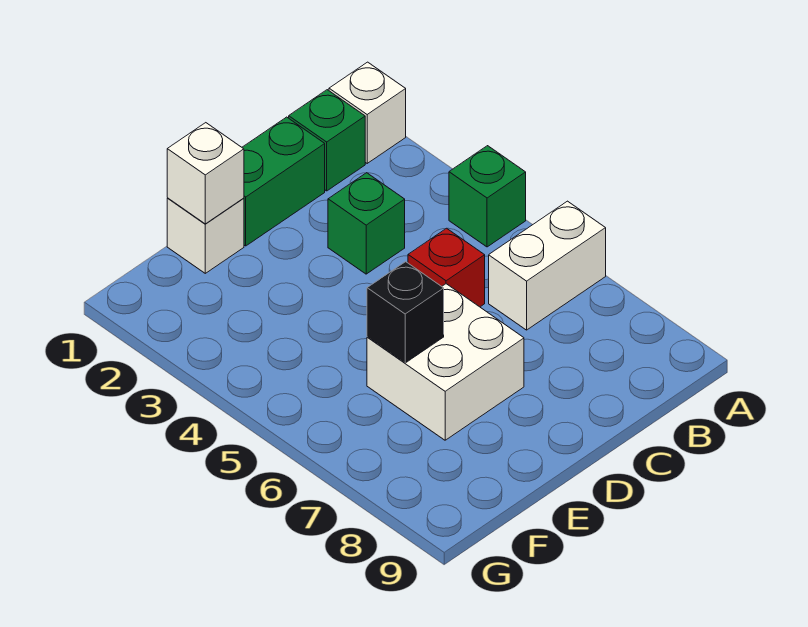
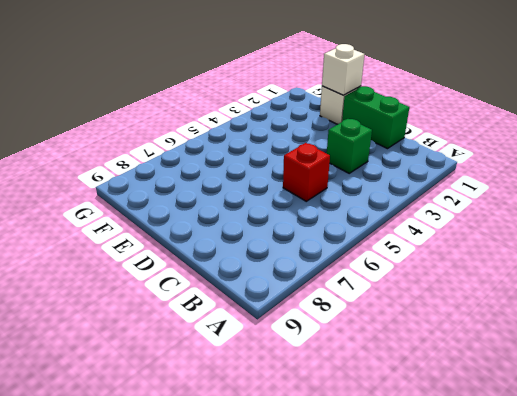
none -> white brick A1 level 1
none -> green brick A4 level 1

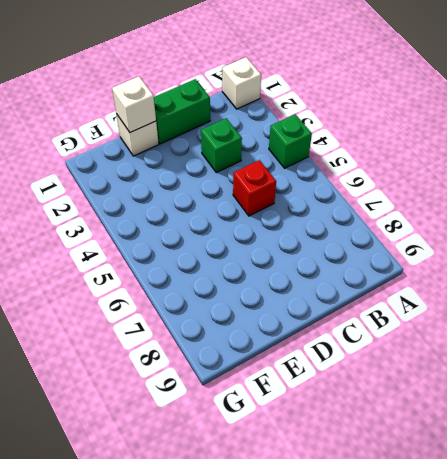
none -> white brick A6:B6 level 1
none -> green brick B1 level 1

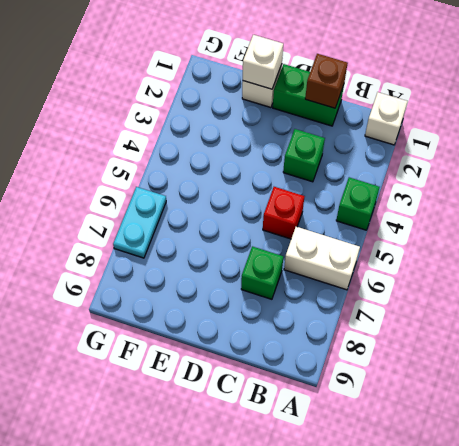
brown brick C1 level 2 -> none
green brick C7 level 1 -> green brick B1 level 1
cyan plate G6:G7 level 1 -> none
none -> white brick D6:E7 level 1
none -> black brick E6 level 2

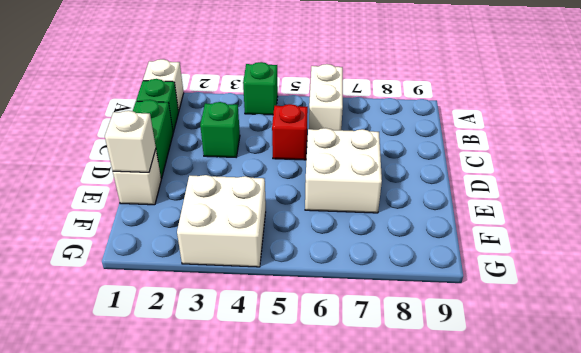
white brick F3:G4 level 1 -> none
none -> black brick E6 level 2

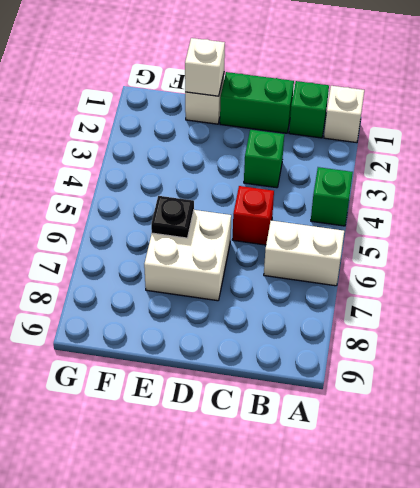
black plate E6 level 2 -> black brick E6 level 2

